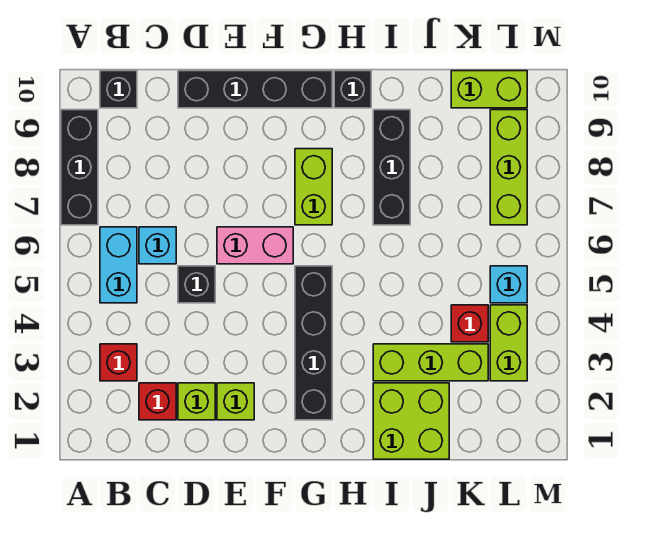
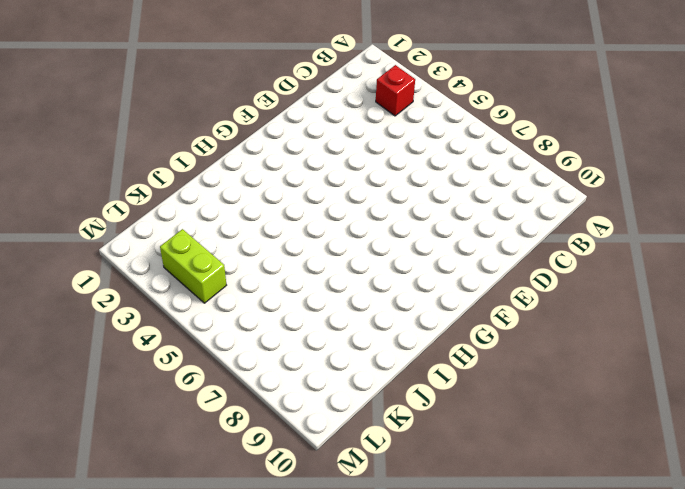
none -> black brick A7:A9 level 1
none -> cyan brick B5:B6 level 1
none -> black brick B10 level 1

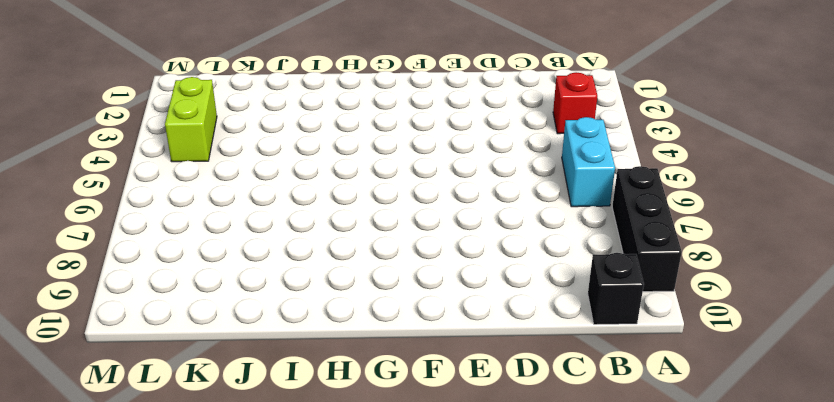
none -> red brick C2 level 1
none -> cyan brick C6 level 1
none -> lime brick D2 level 1

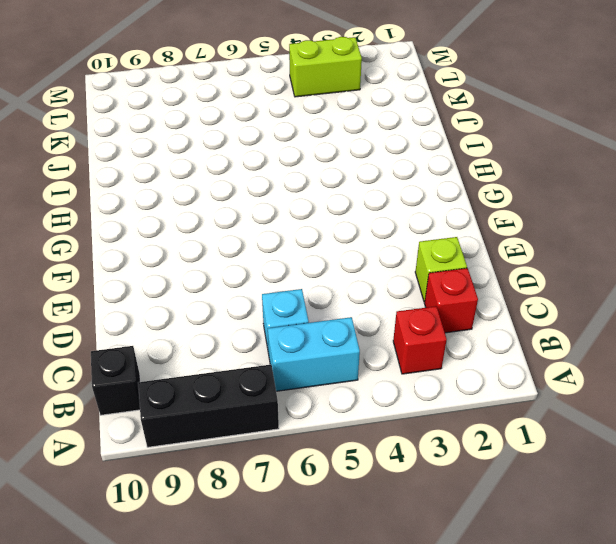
none -> black brick D5 level 1
none -> black brick D10:G10 level 1
none -> lime brick E2 level 1

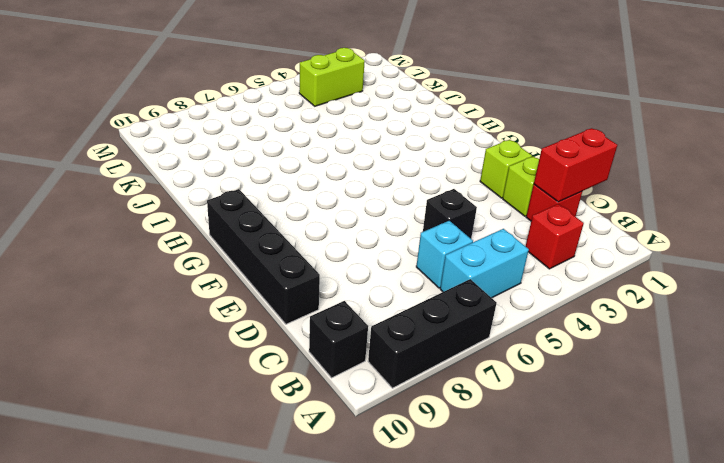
red brick C1:C2 level 2 -> none
none -> pink brick E6:F6 level 1
none -> black brick G2:G5 level 1
none -> lime brick G7:G8 level 1

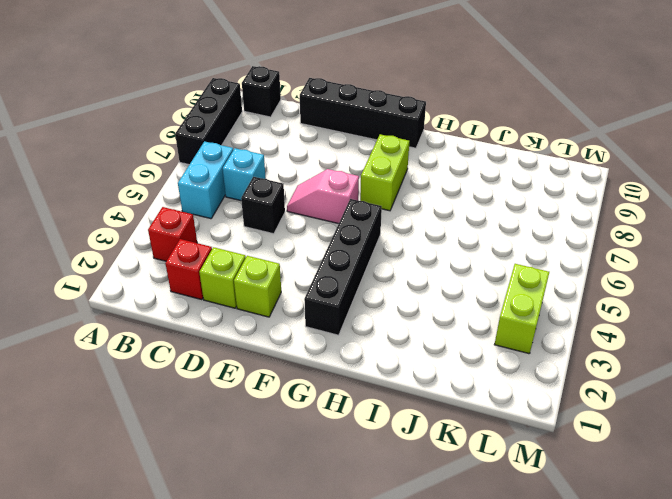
pink slope E6:F6 level 1 top F -> pink brick E6:F6 level 1
none -> black brick H10 level 1
none -> lime brick I1:J2 level 1
none -> lime brick I3:K3 level 1

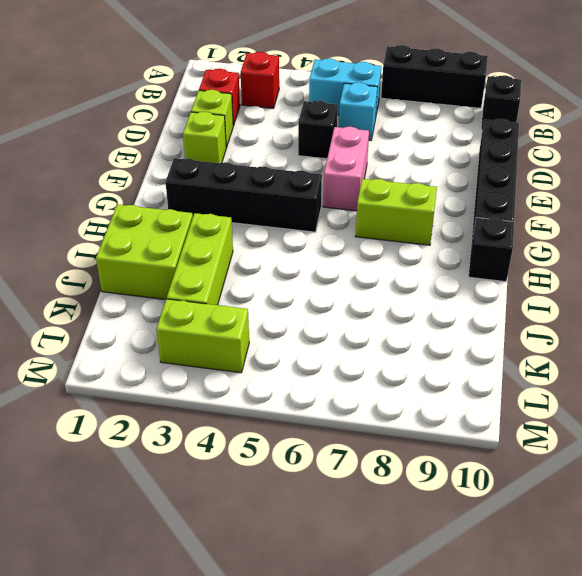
none -> black brick I7:I9 level 1
none -> red brick K4 level 1
none -> lime brick K10:L10 level 1

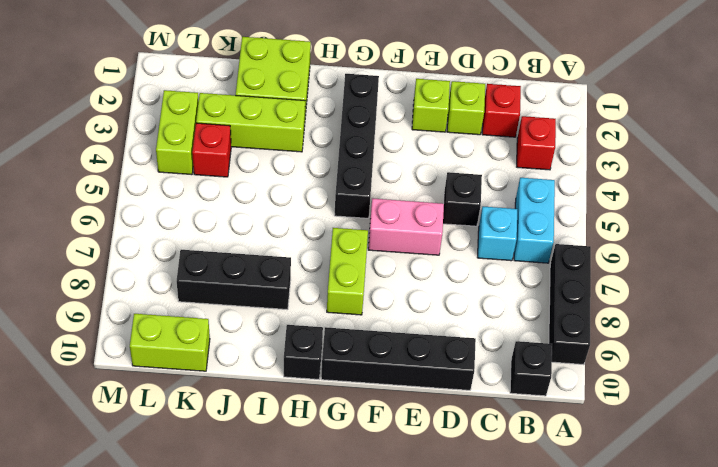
black brick I8:K8 level 1 -> black brick I7:I9 level 1
none -> cyan brick L5 level 1
none -> lime brick L7:L9 level 1

